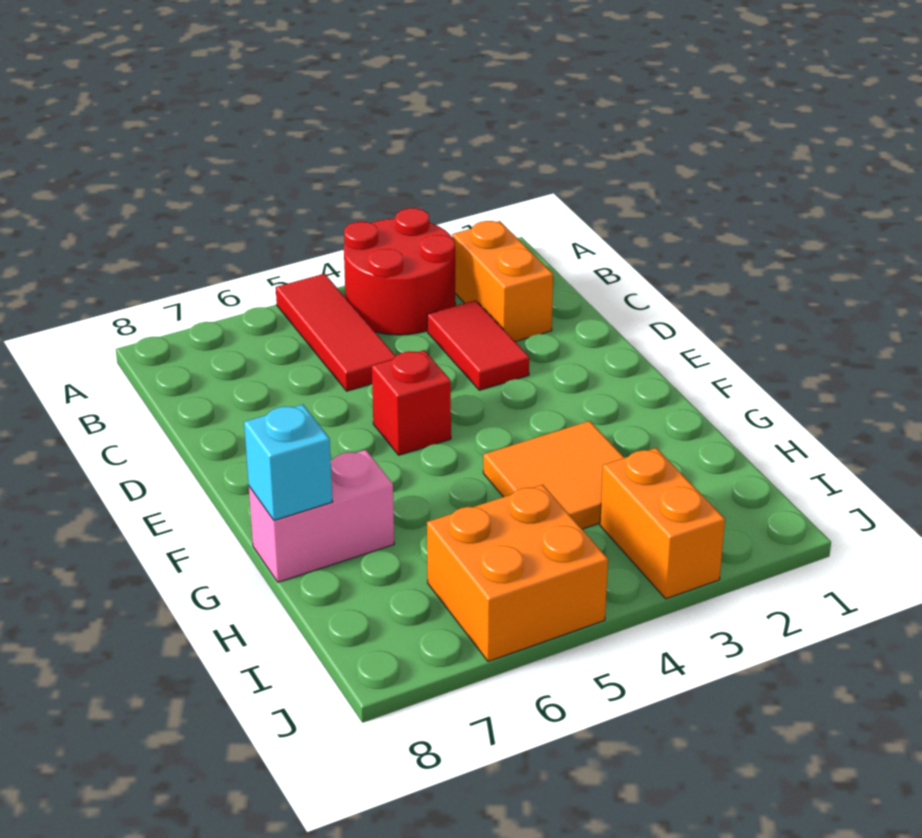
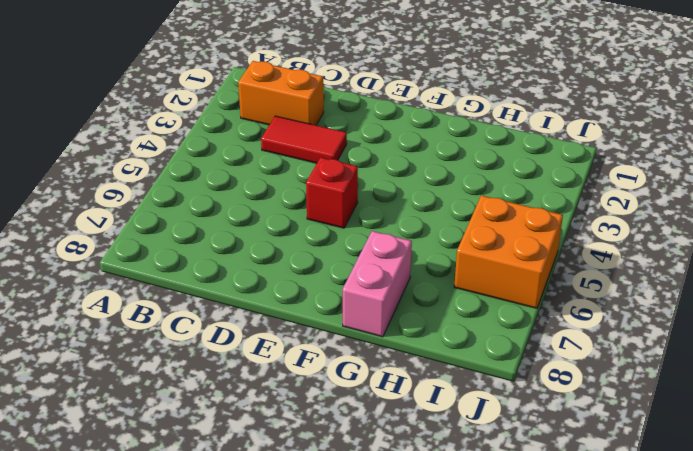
none -> red round brick A3:B4 level 1
none -> red tile A5:C5 level 1

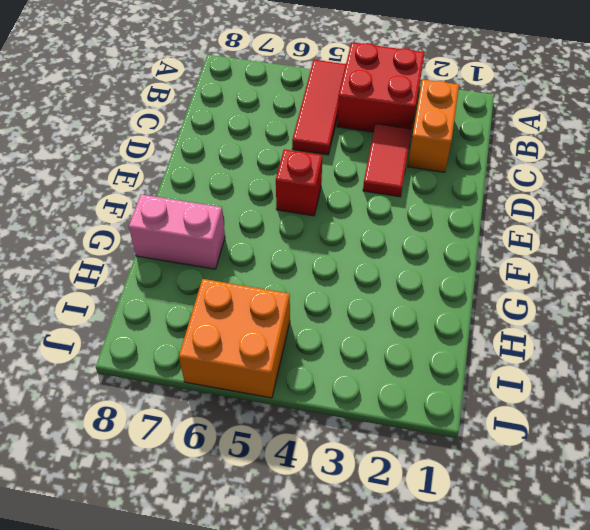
red brick A3:B4 level 1 -> red round brick A3:B4 level 1
none -> orange tile G3:H4 level 1
none -> orange brick I3:J3 level 1

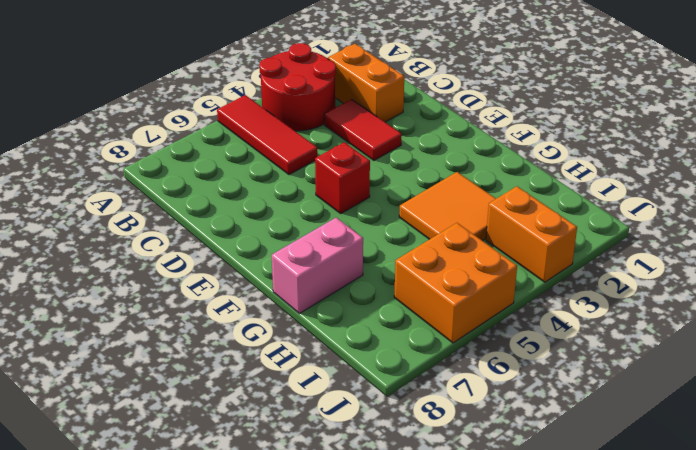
none -> cyan brick G8 level 2

